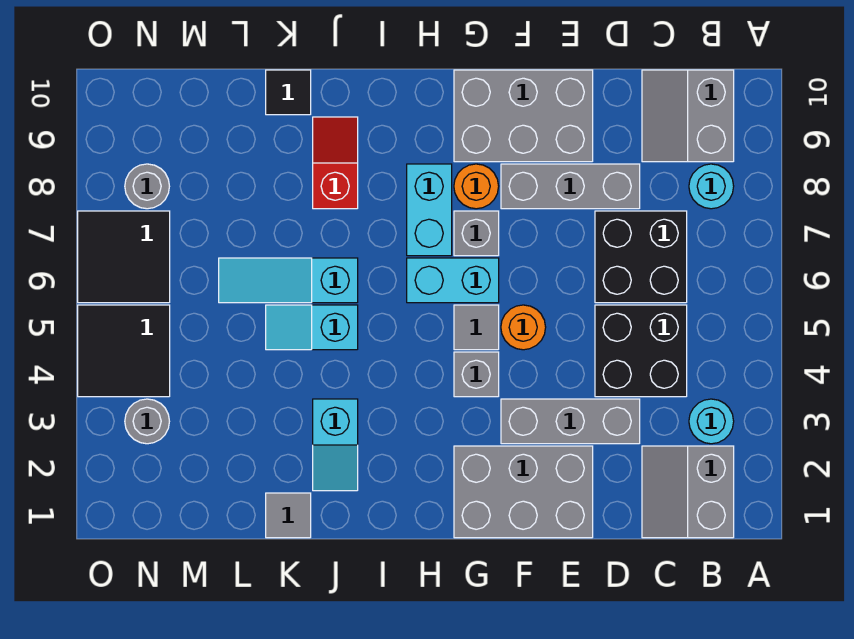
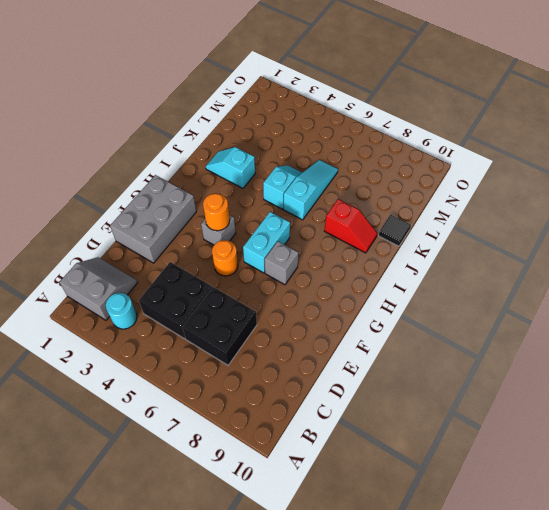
orange round brick G4 level 2 -> orange round brick G8 level 1
none -> cyan round brick B8 level 1
none -> grey slope B9:C10 level 1 top B
none -> grey brick D3:F3 level 1

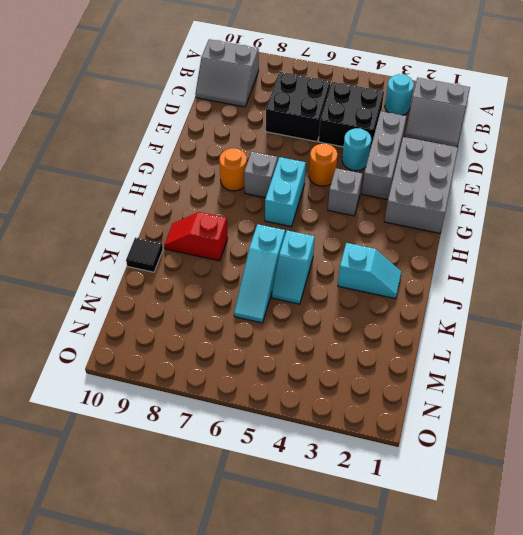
cyan round brick E4 level 1 -> cyan round brick B8 level 1
none -> grey brick D8:F8 level 1
none -> grey brick E9:G10 level 1
none -> grey tile G5 level 1

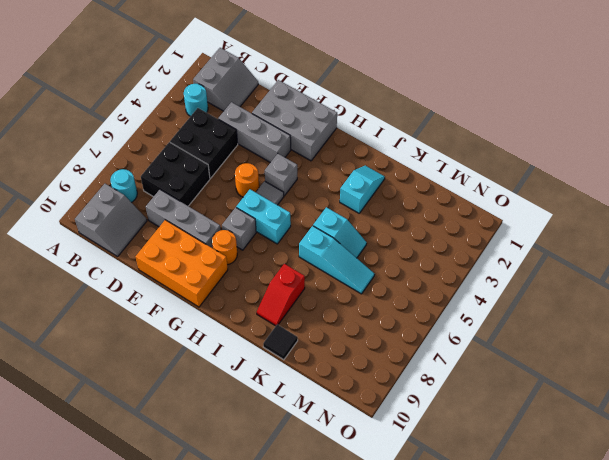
orange brick E9:G10 level 1 -> grey brick E9:G10 level 1
none -> cyan brick H7:H8 level 1
none -> grey tile K1 level 1
none -> grey round brick N3 level 1

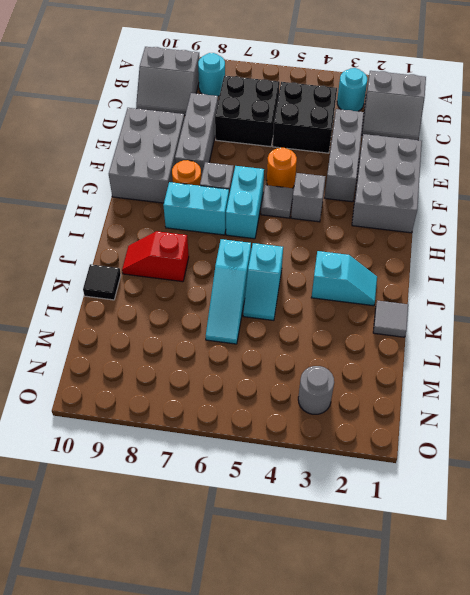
none -> black tile N4:O5 level 1
none -> black tile N6:O7 level 1
none -> grey round brick N8 level 1

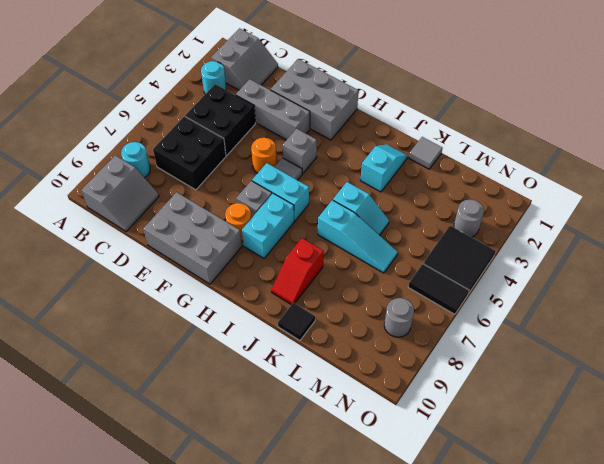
black tile N6:O6 level 1 -> black tile N6:O7 level 1
none -> grey brick D8:F8 level 1

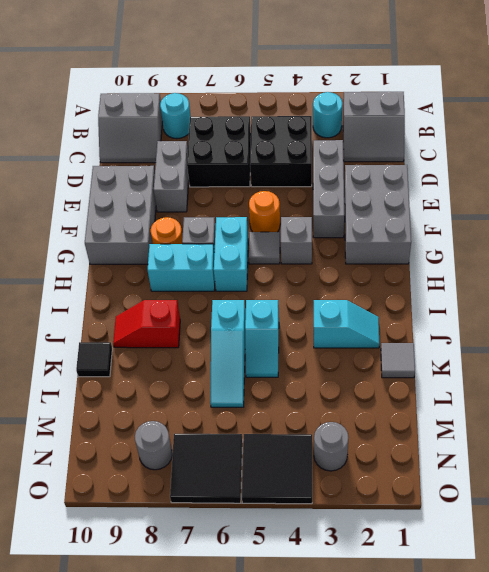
grey brick D8:E8 level 1 -> grey brick D8:F8 level 1

